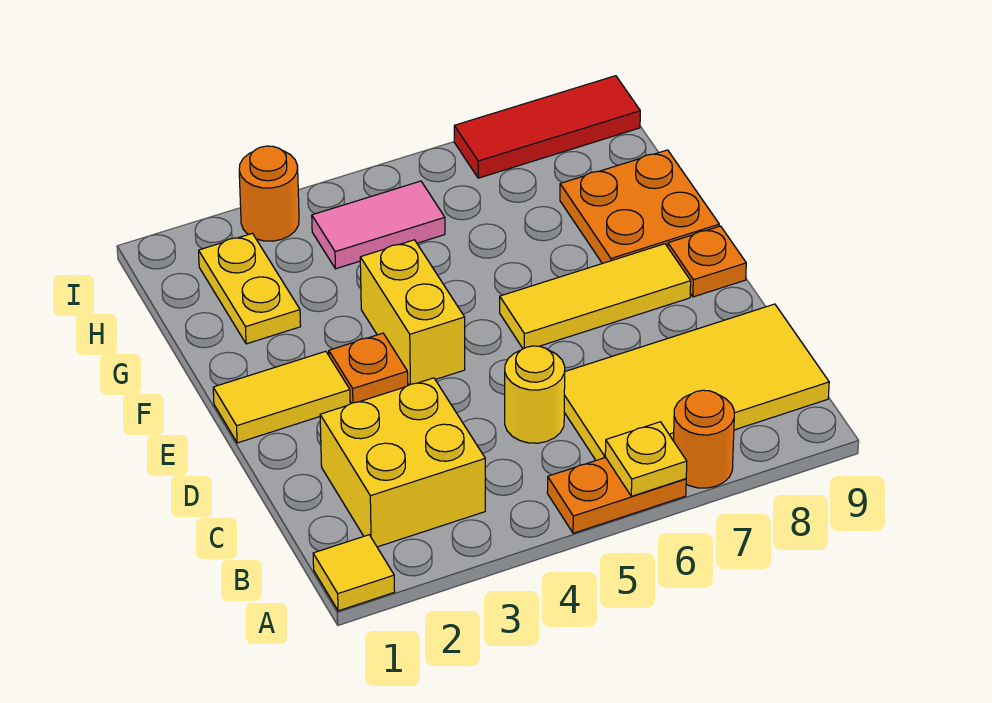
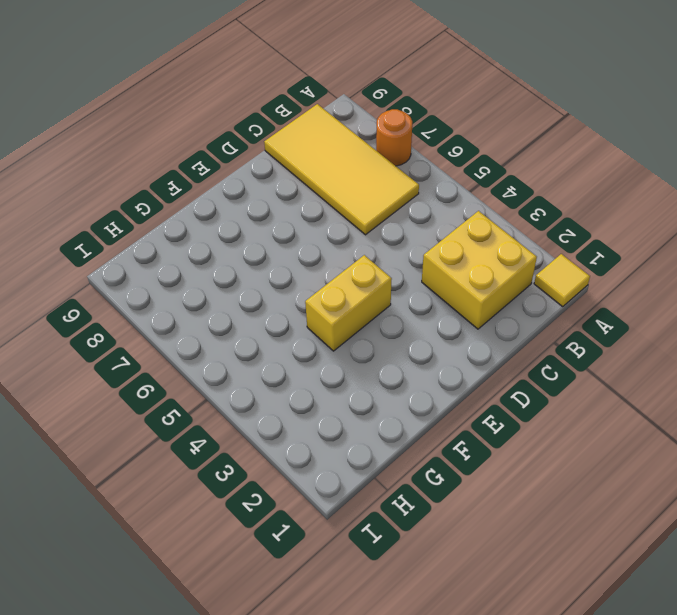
none -> orange plate A5:A6 level 1
none -> yellow round brick C5 level 1
none -> yellow tile E1:E2 level 1

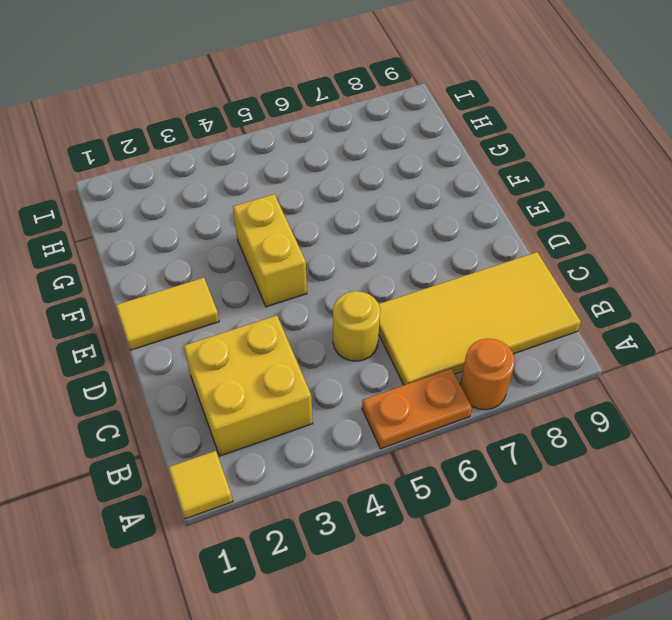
none -> orange plate E3 level 1
none -> yellow tile E6:E8 level 1
none -> orange plate E9 level 1

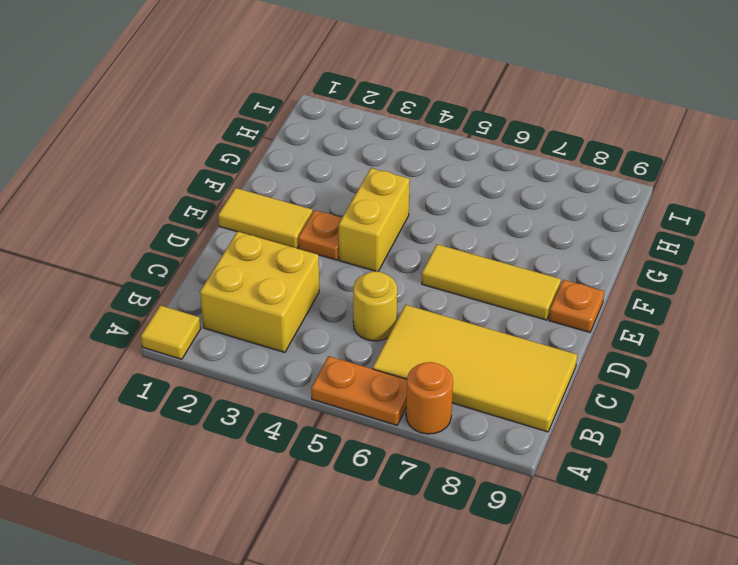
none -> orange plate F8:G9 level 1
none -> yellow plate G2:H2 level 1
none -> pink tile H4:H5 level 1

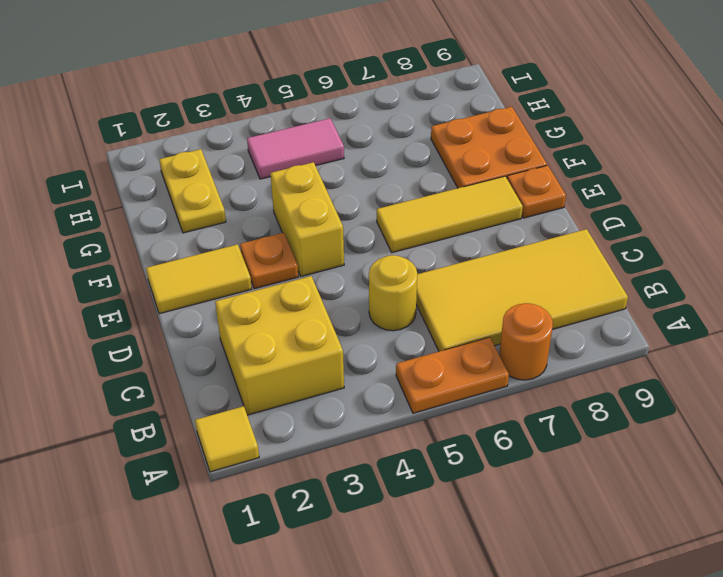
none -> orange round brick I3 level 1
none -> red tile I7:I9 level 1
none -> yellow plate A6 level 2

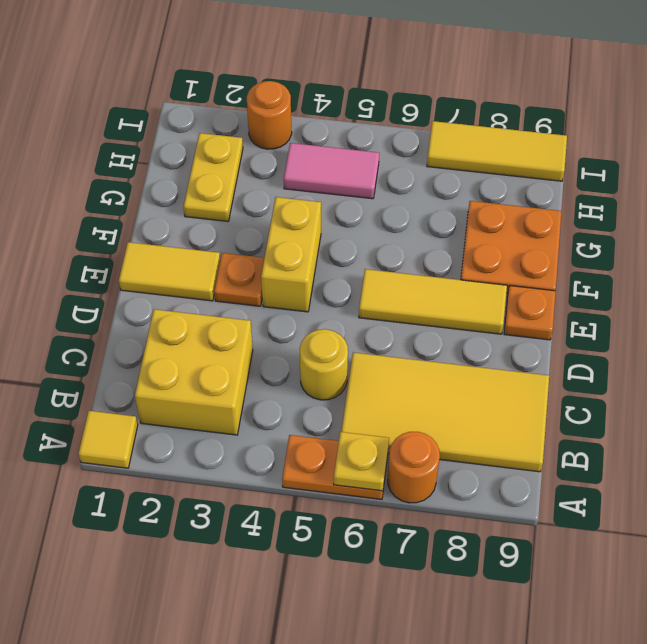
yellow tile I7:I9 level 1 -> red tile I7:I9 level 1

